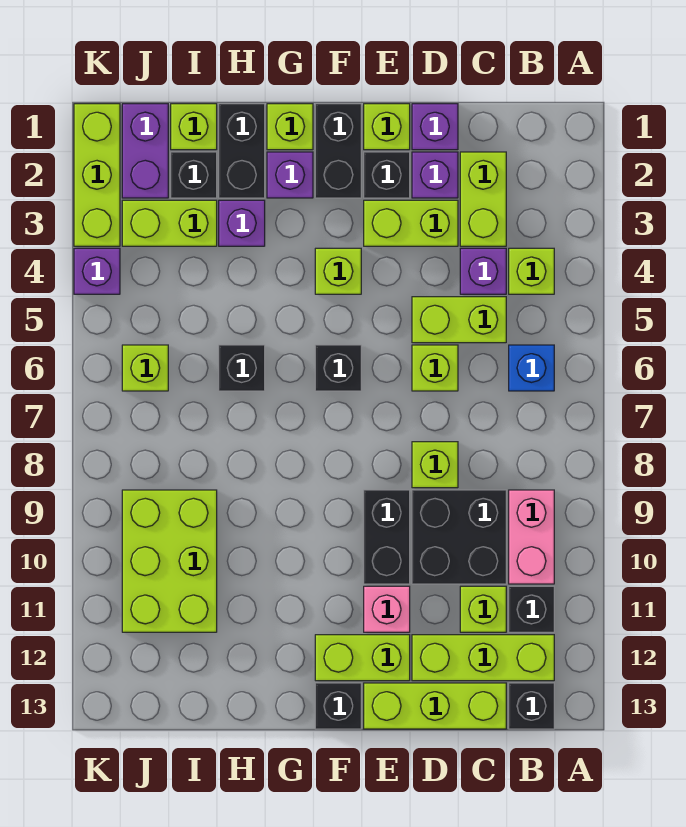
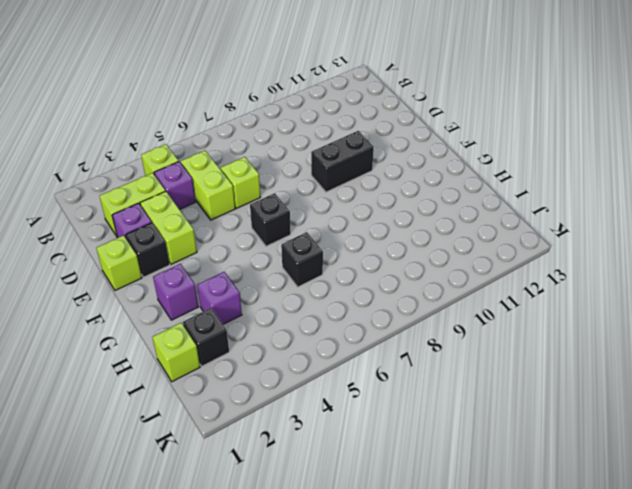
none -> blue brick B6 level 1
none -> pink brick B9:B10 level 1
none -> black brick B11 level 1
none -> lime brick B12:D12 level 1

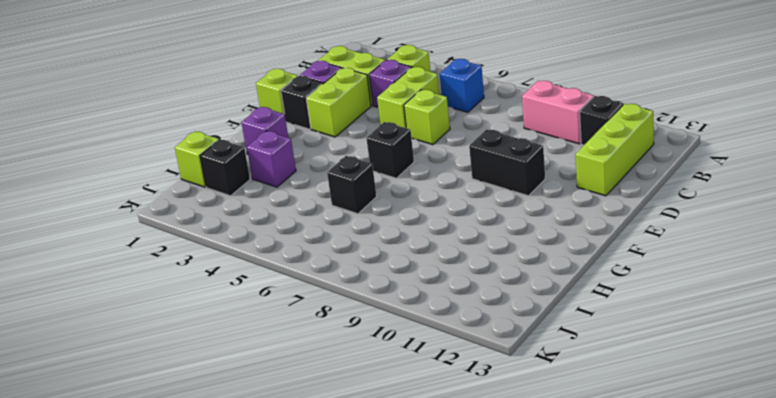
none -> black brick B13 level 1
none -> black brick C9:D10 level 1
none -> lime brick C11 level 1
none -> lime brick C13:E13 level 1

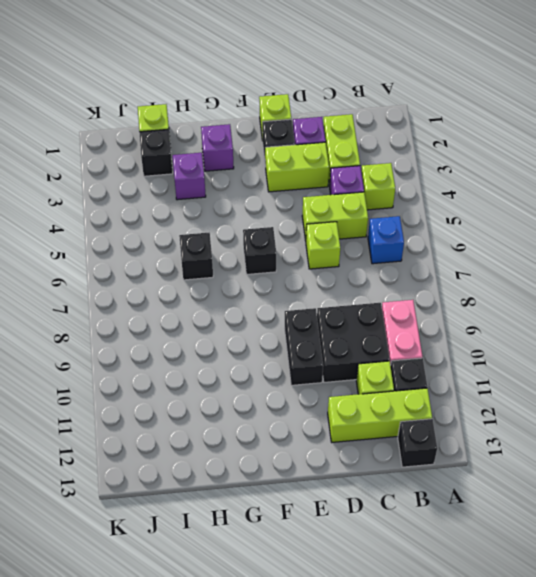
none -> lime brick C13:E13 level 1
none -> purple brick D1 level 1
none -> lime brick D8 level 1
none -> pink brick E11 level 1

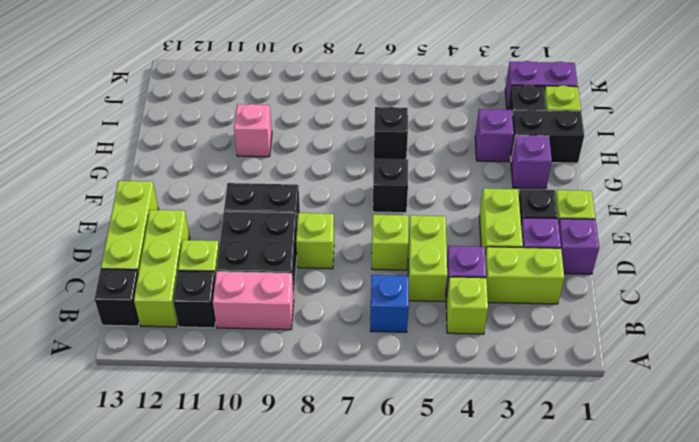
pink brick H10 level 1 -> pink brick E11 level 1
none -> lime brick E12:F12 level 1
none -> black brick F1:F2 level 1
none -> lime brick F4 level 1
none -> black brick F13 level 1

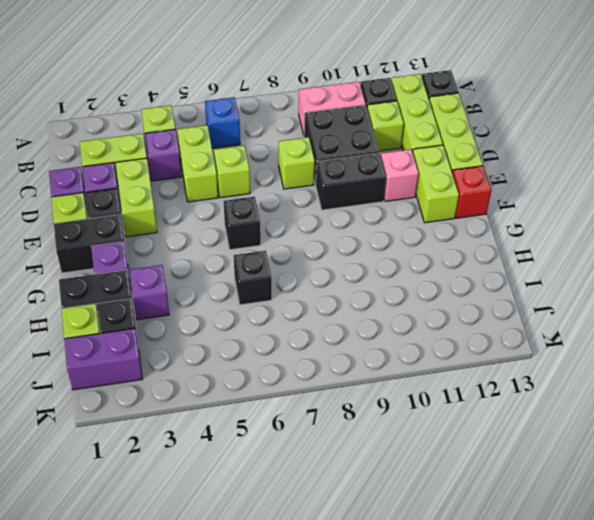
red brick F13 level 1 -> black brick F13 level 1
none -> lime brick F4 level 1
none -> lime brick G1 level 1
none -> lime brick I3:J3 level 1
none -> lime brick I9:J11 level 1

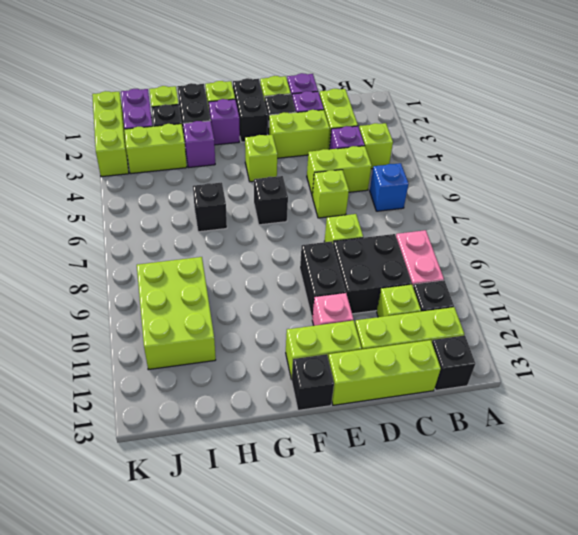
none -> lime brick J6 level 1
none -> purple brick K4 level 1

